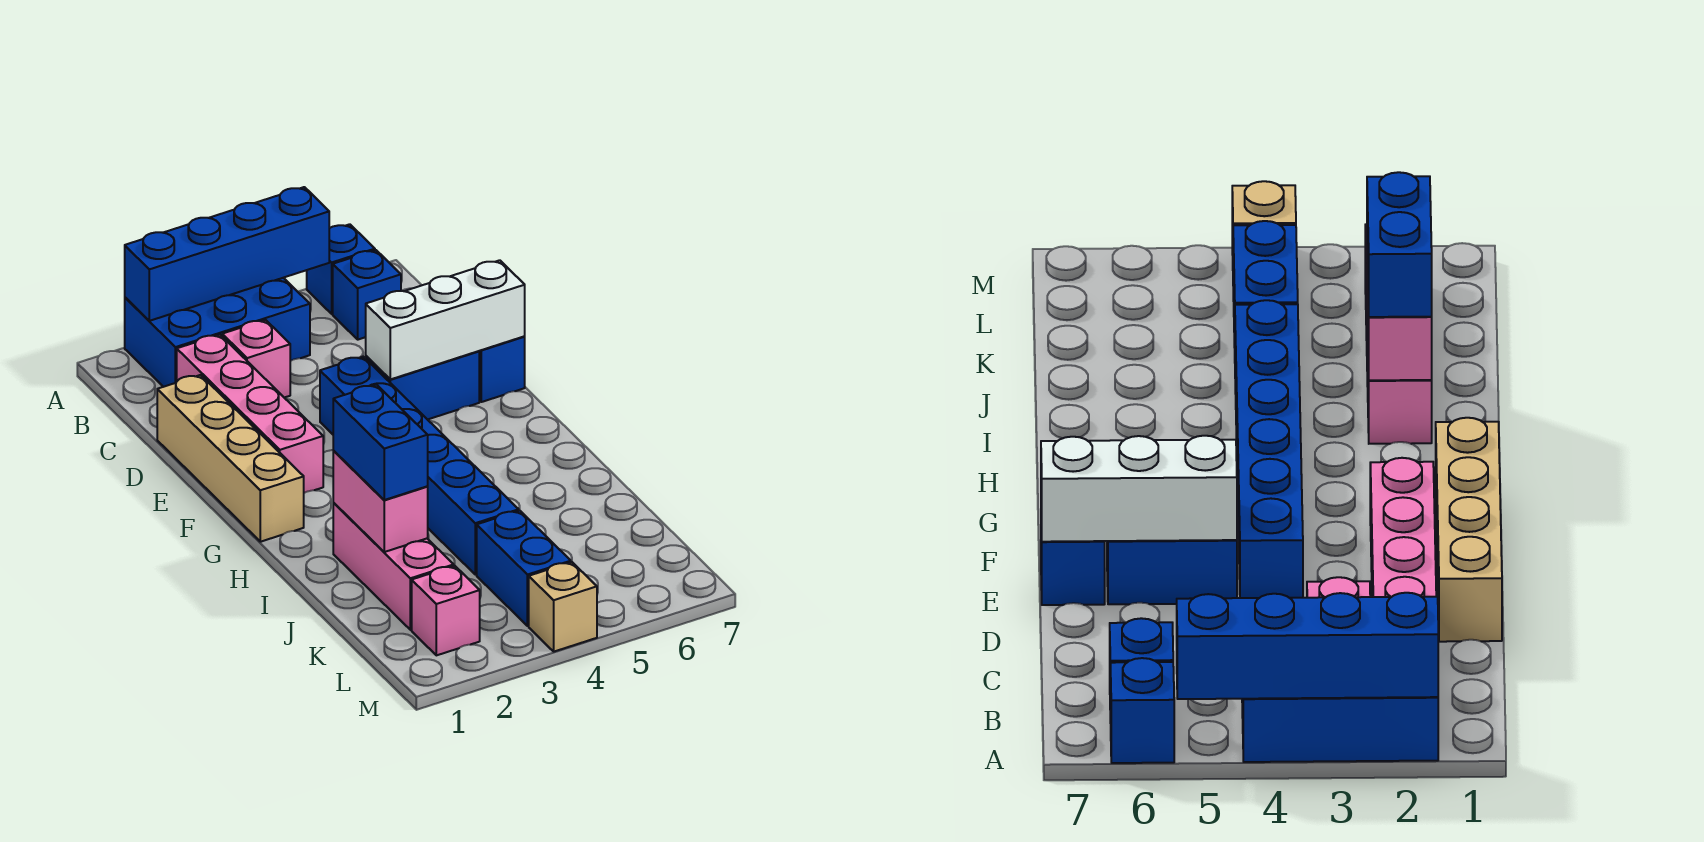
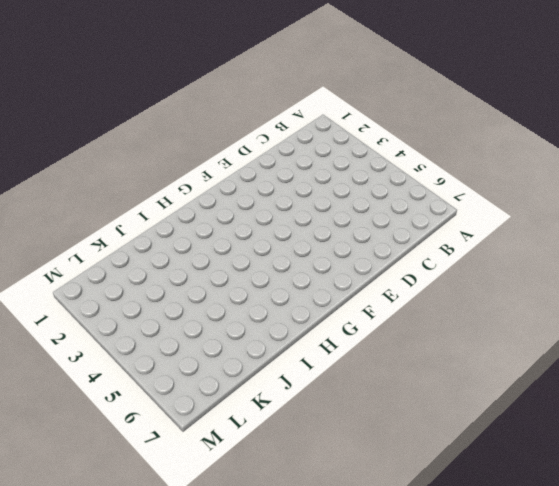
none -> blue brick A2:B4 level 1
none -> blue brick A6 level 1
none -> blue brick B6 level 1

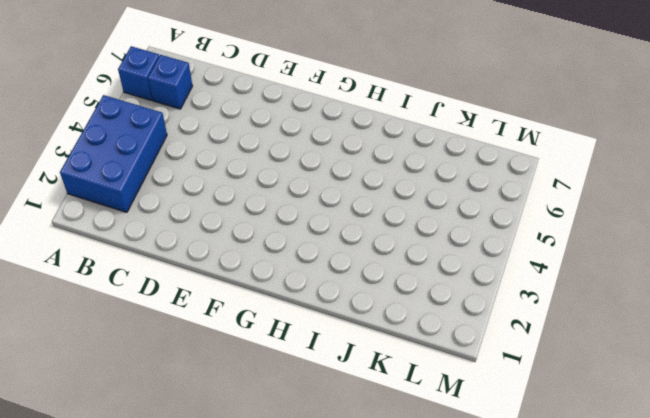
none -> pink brick C2:F2 level 1
none -> pink brick C3 level 1
none -> tan brick D1:G1 level 1

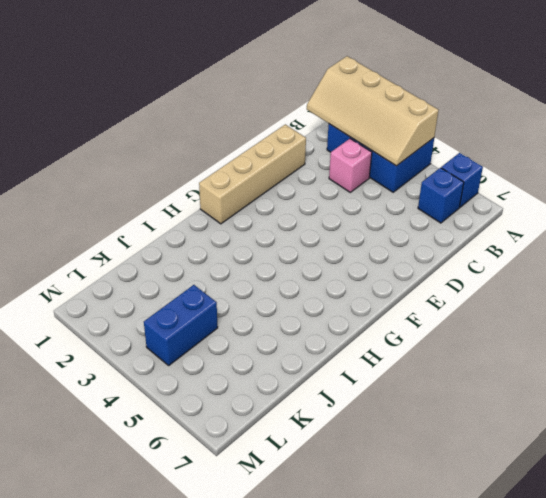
tan slope A1:B4 level 2 top A -> blue brick A2:A5 level 2
none -> pink brick C2:F2 level 1
none -> blue brick E4:J4 level 1
none -> blue brick E5:E6 level 1

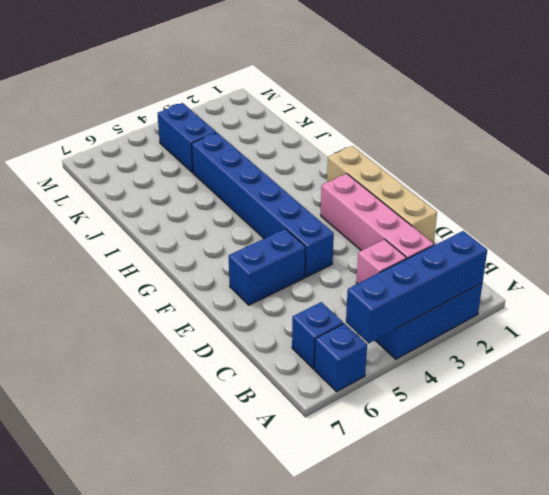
none -> blue brick E7 level 1
none -> pink brick I2:K2 level 1
none -> pink brick L2 level 1

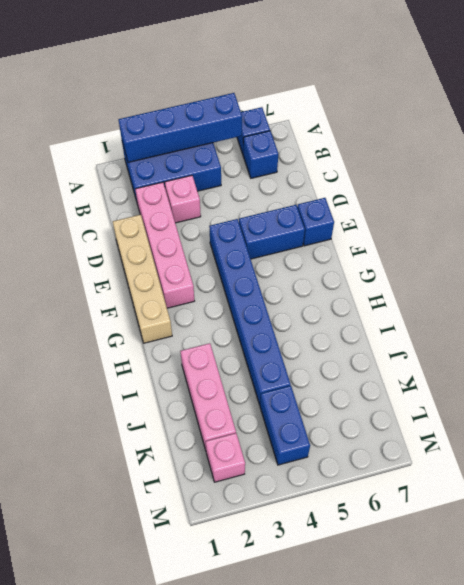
none -> tan brick M4 level 1
none -> white brick E5:E7 level 2
none -> pink brick I2:J2 level 2

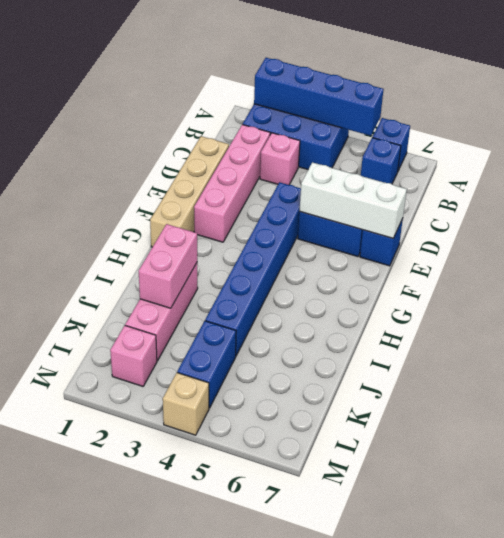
none -> blue brick I2:J2 level 3

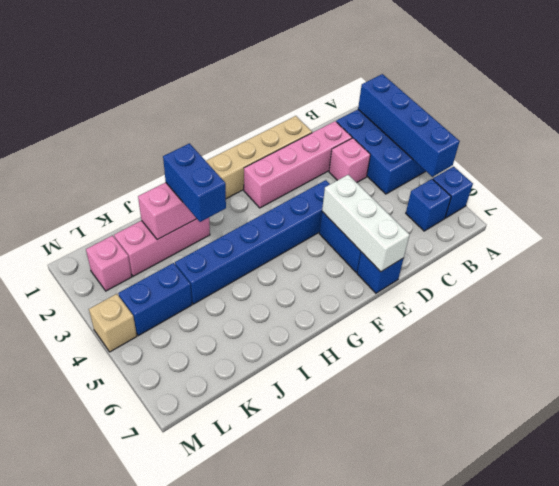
blue brick I2:I3 level 3 -> blue brick I2:J2 level 3

